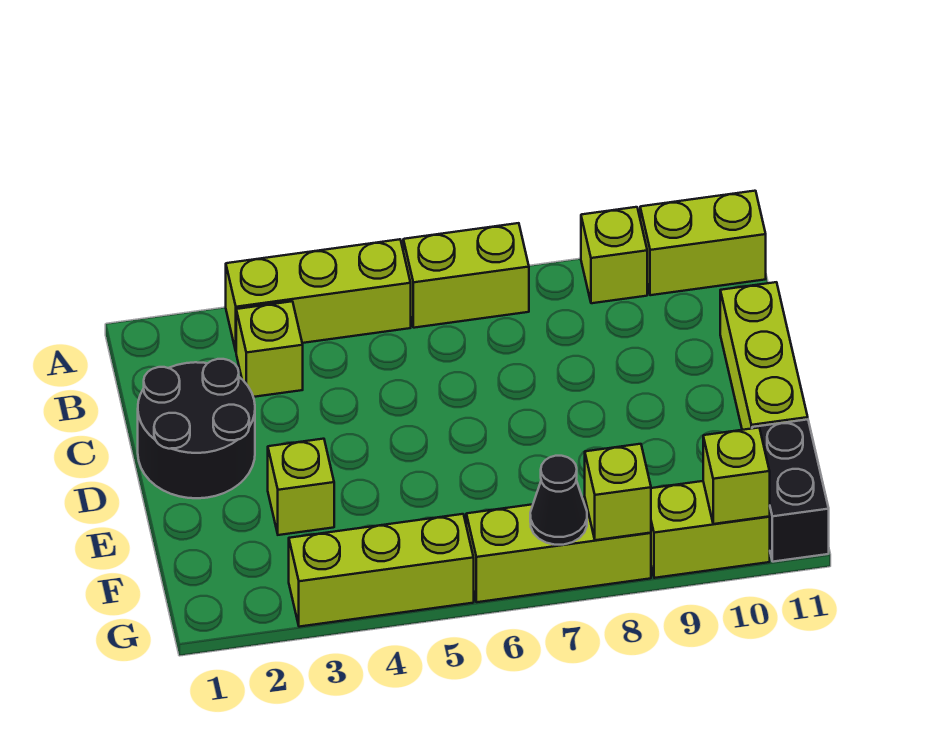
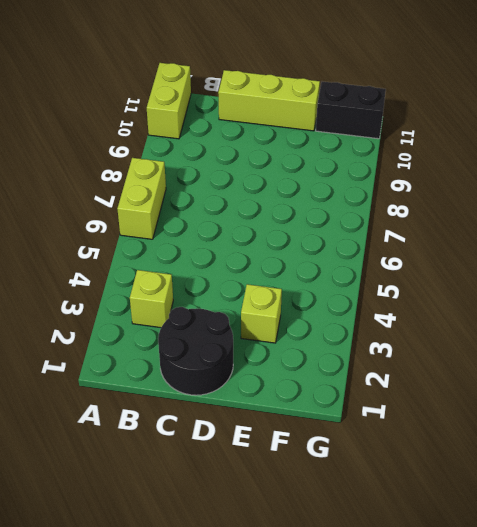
none -> lime brick A3:A5 level 1
none -> lime brick A9 level 1
none -> lime brick G3:G5 level 1

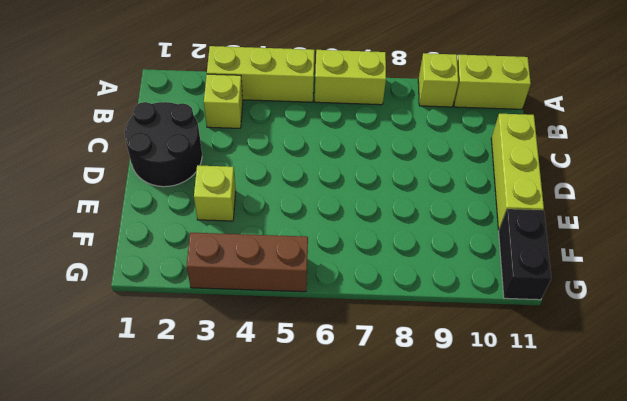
brown brick G3:G5 level 1 -> lime brick G3:G5 level 1
none -> lime brick G6:G8 level 1
none -> lime brick G9:G10 level 1
none -> black cone G7 level 2

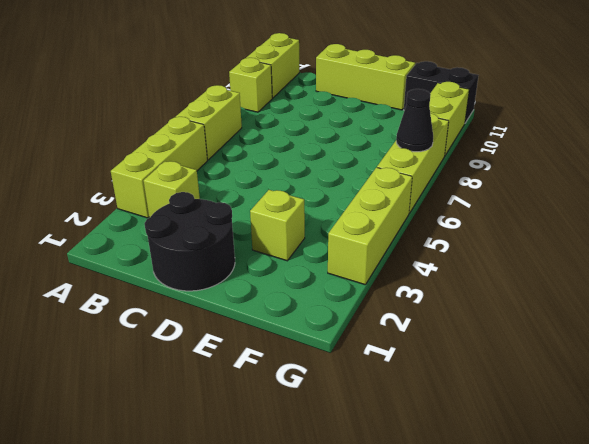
none -> lime brick G8 level 2
none -> lime brick G10 level 2

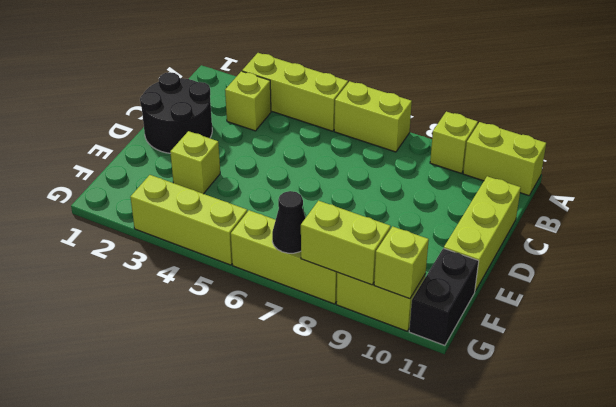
lime brick G8:G9 level 2 -> lime brick G8 level 2

